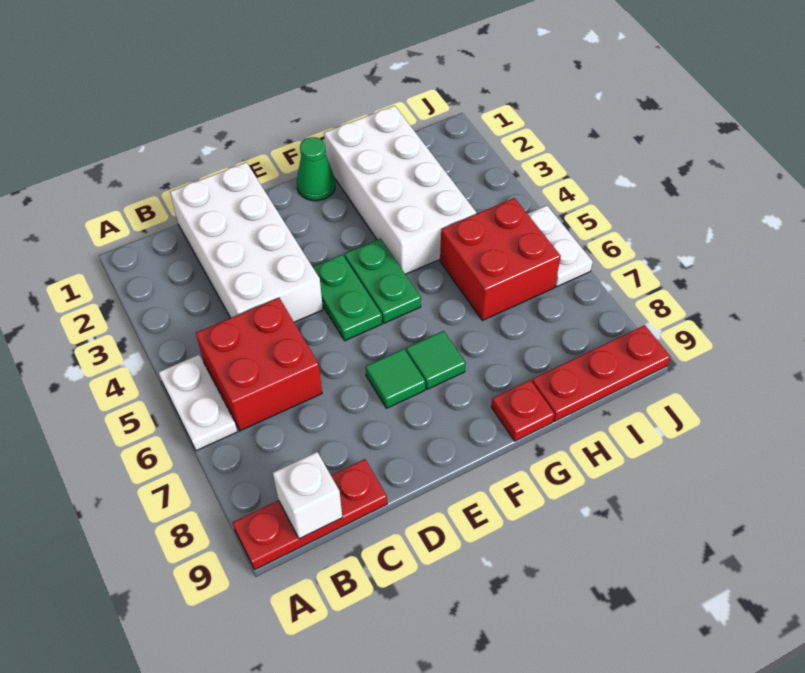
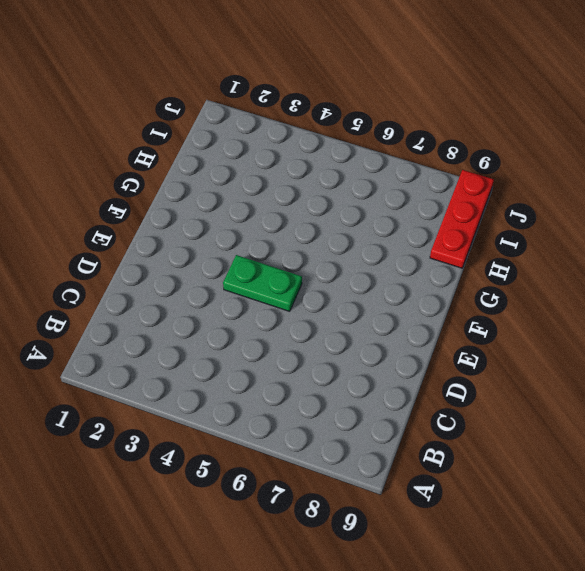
none -> white plate A5:A6 level 1
none -> red plate A9:C9 level 1
none -> red brick B5:C6 level 1

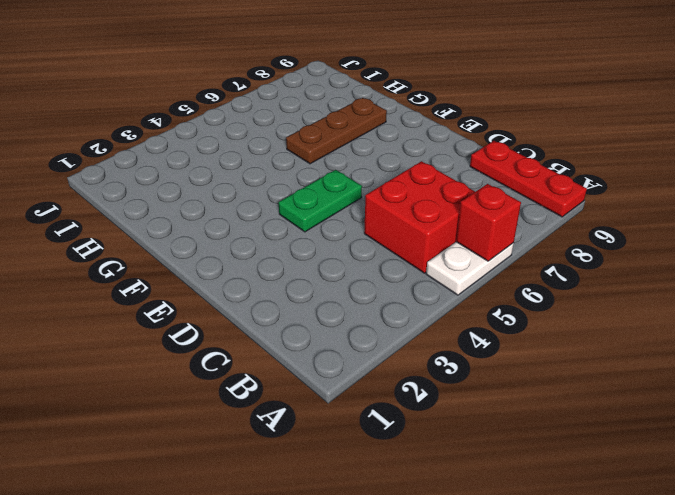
red brick A6 level 2 -> none
brown plate G6:G8 level 1 -> none
none -> white brick C1:D4 level 1
none -> green tile E7 level 1
none -> green cone F1 level 1

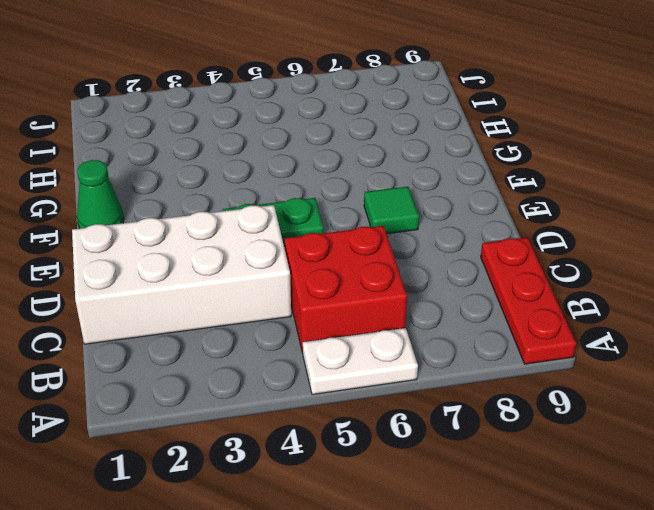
none -> green plate F4:F5 level 1
none -> green tile F7 level 1
none -> white brick G1:H4 level 1

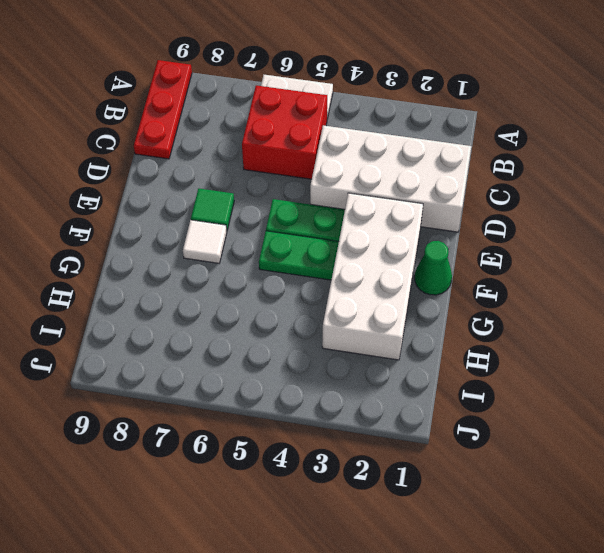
white brick E2:H3 level 1 -> white brick G1:H4 level 1
white tile F7 level 1 -> green tile F7 level 1
none -> red plate G9 level 1
none -> red brick H5:I6 level 1
none -> red plate H9:J9 level 1

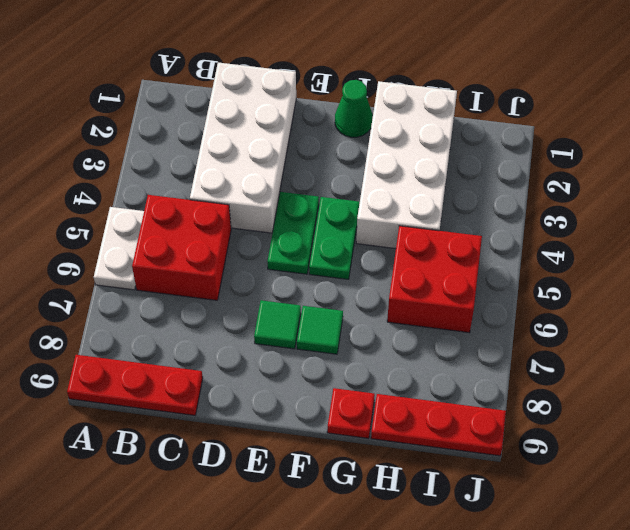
none -> white plate J5:J6 level 1
none -> white brick B9 level 2

